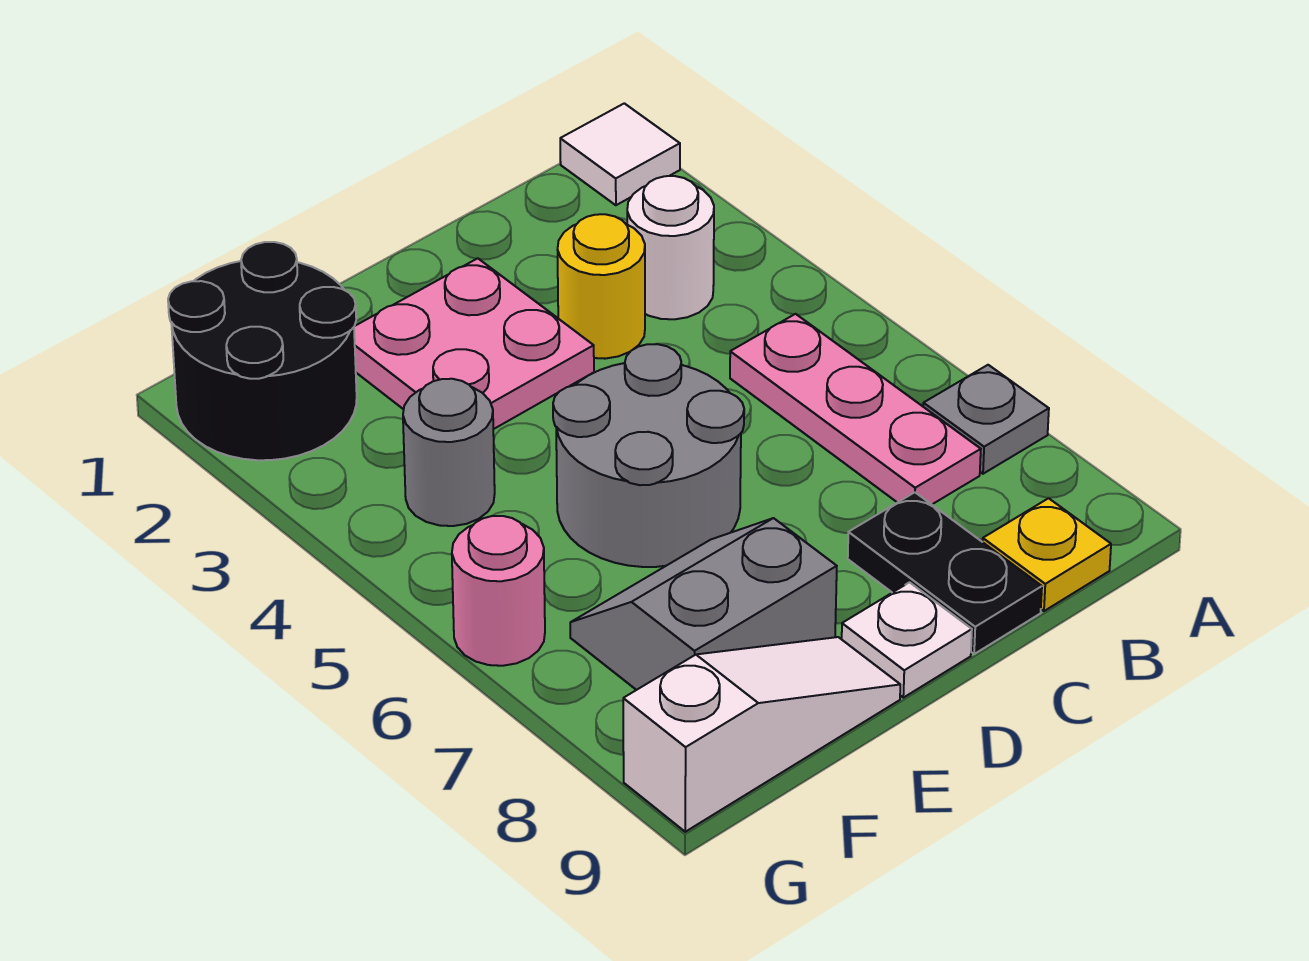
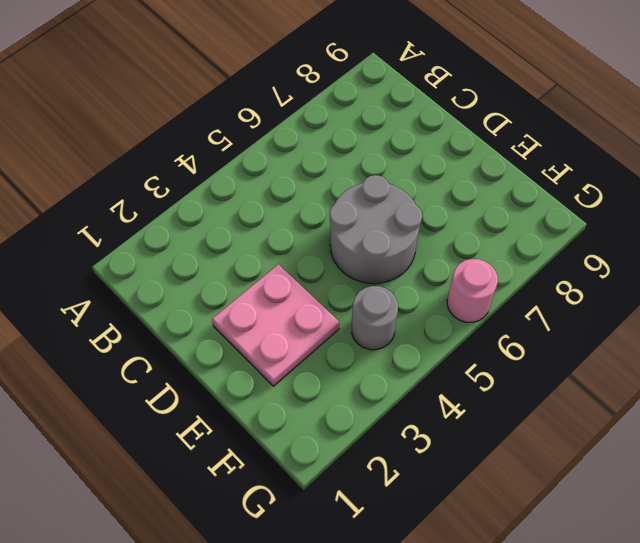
none -> white tile A1 level 1
none -> grey plate A7 level 1
none -> white round brick B3 level 1

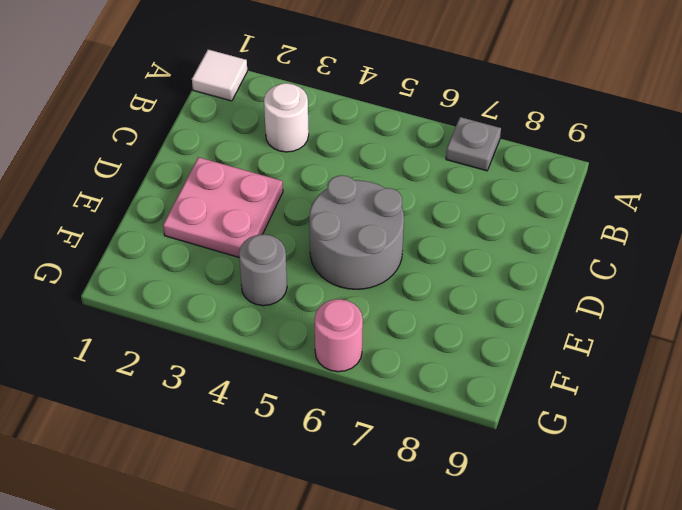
none -> pink plate B5:B7 level 1
none -> yellow plate B9 level 1
none -> yellow round brick C3 level 1

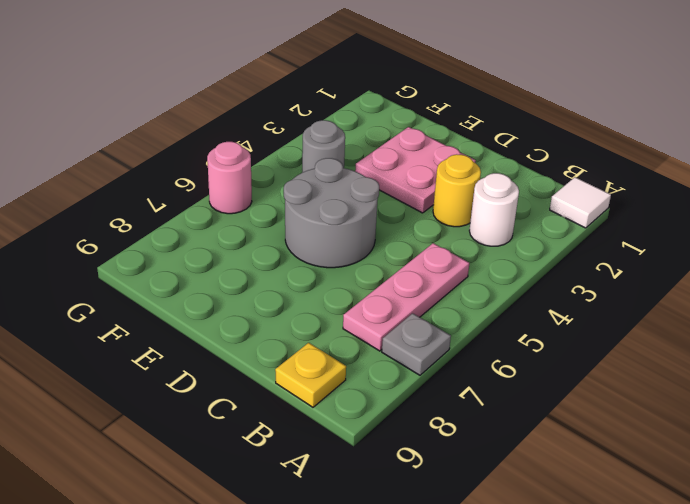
none -> black plate C8:C9 level 1
none -> white plate D9 level 1
none -> grey slope E7:F8 level 1 top 8

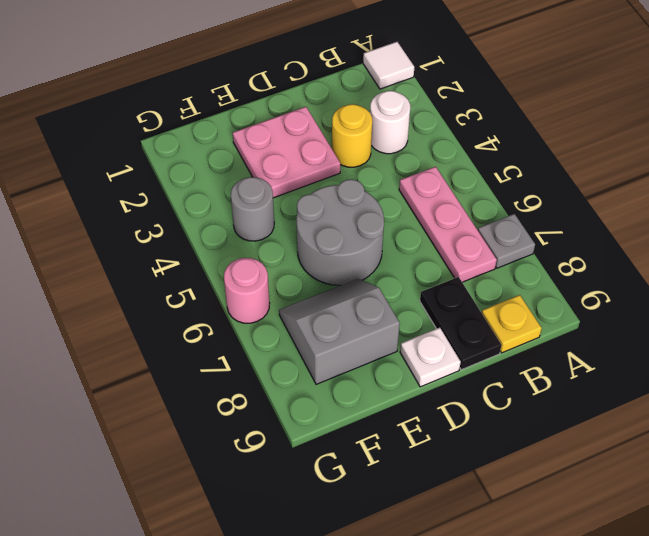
none -> white slope E9:G9 level 1 top G
none -> black round brick F1:G2 level 1

